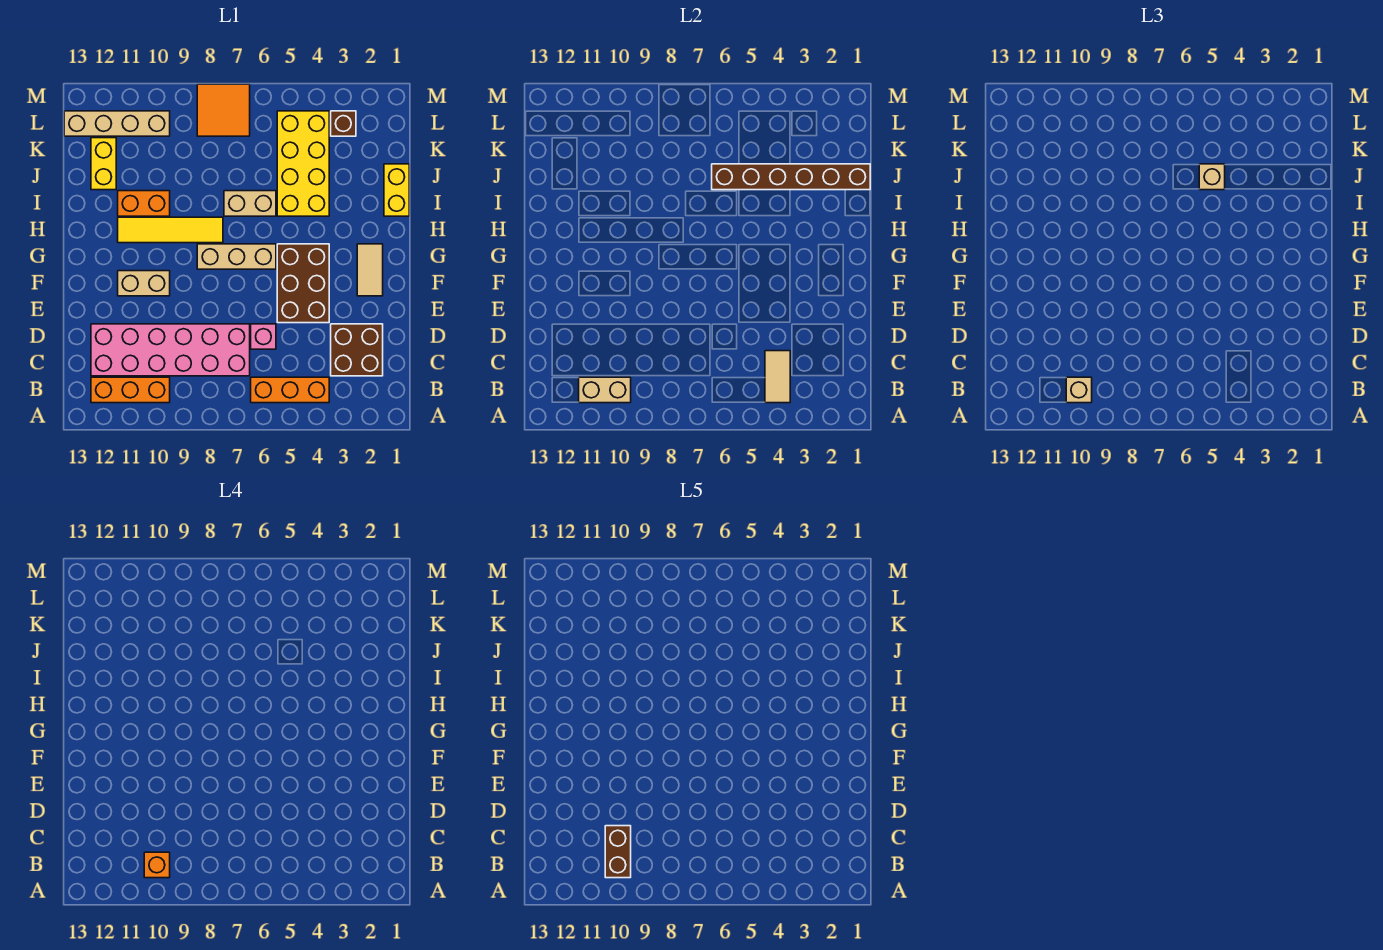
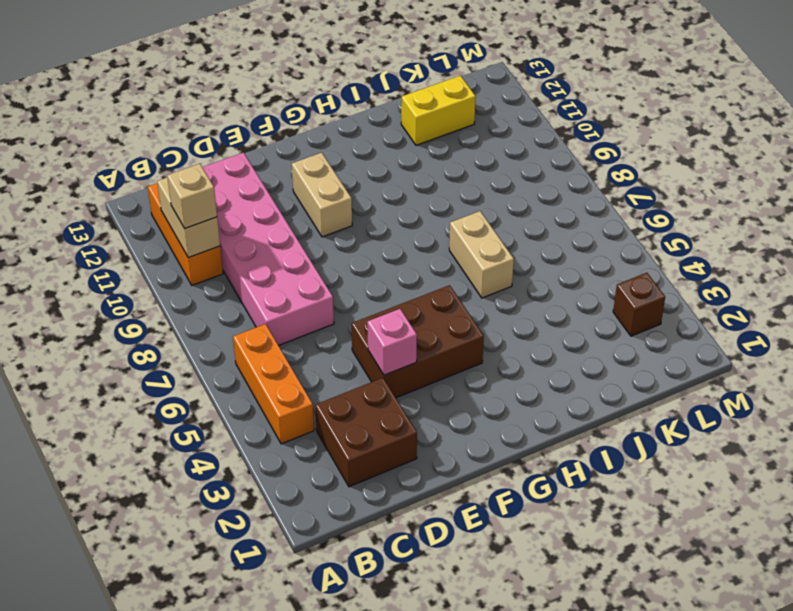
pink brick E4 level 2 -> pink brick D6 level 1
none -> tan tile F2:G2 level 1
none -> tan brick G6:G8 level 1
none -> yellow tile H8:H11 level 1

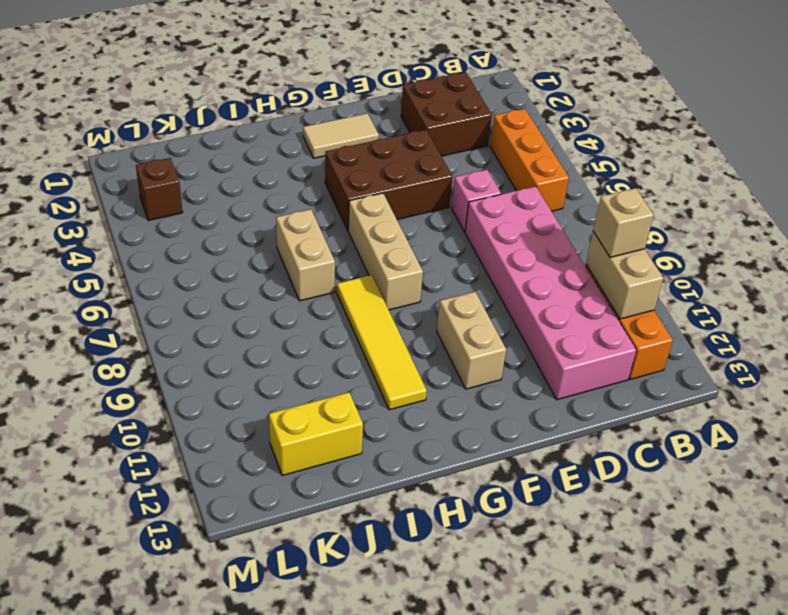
none -> yellow brick I1:J1 level 1
none -> yellow brick I4:L5 level 1
none -> orange brick I10:I11 level 1

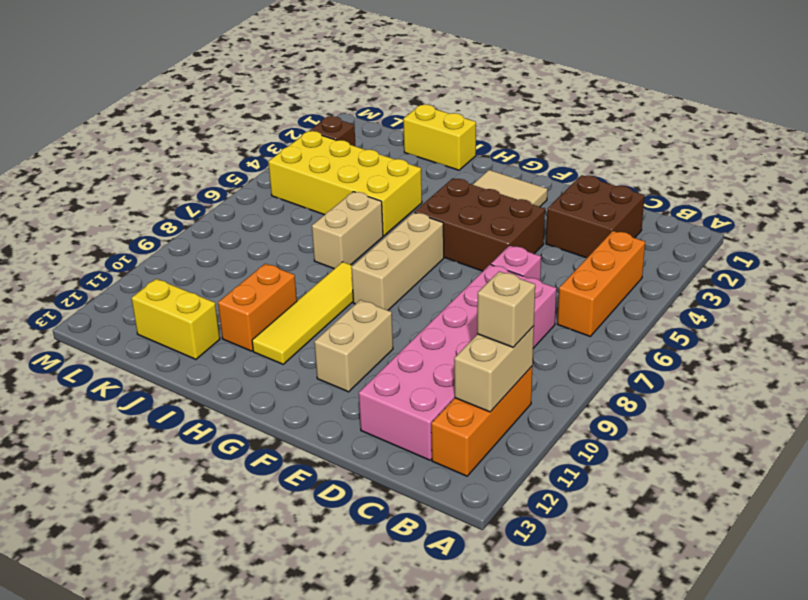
none -> orange tile L7:M8 level 1
none -> tan brick L10:L13 level 1
none -> tan tile B4:C4 level 2

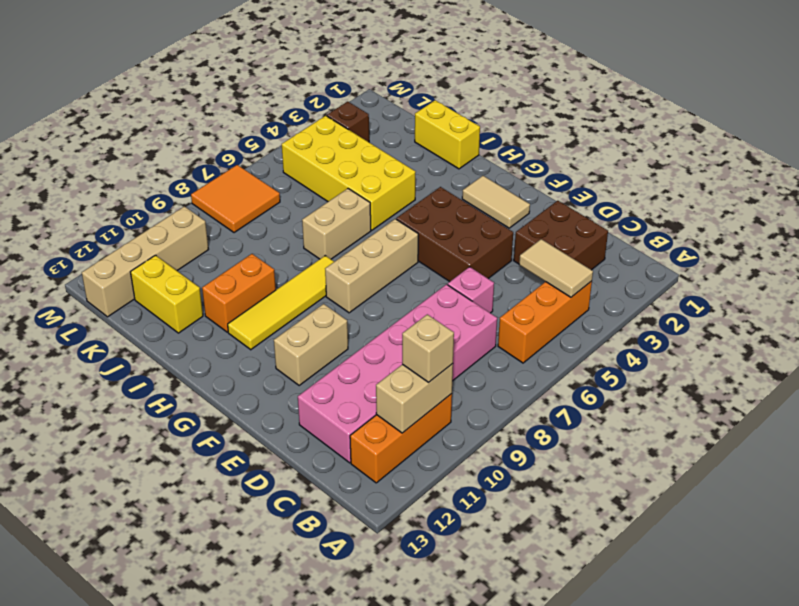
none -> brown brick J1:J6 level 2
none -> tan brick J5 level 3
none -> orange brick B10 level 4

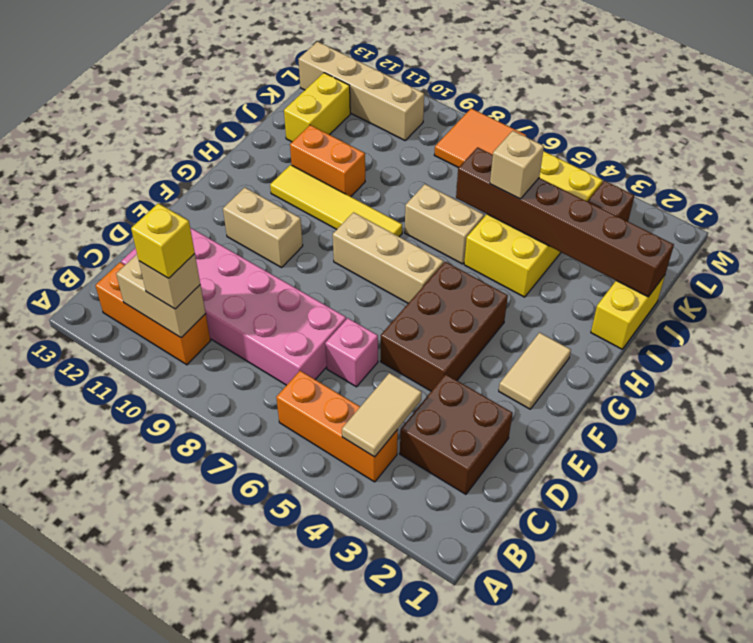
yellow brick B10 level 4 -> orange brick B10 level 4
none -> brown brick B10:C10 level 5

